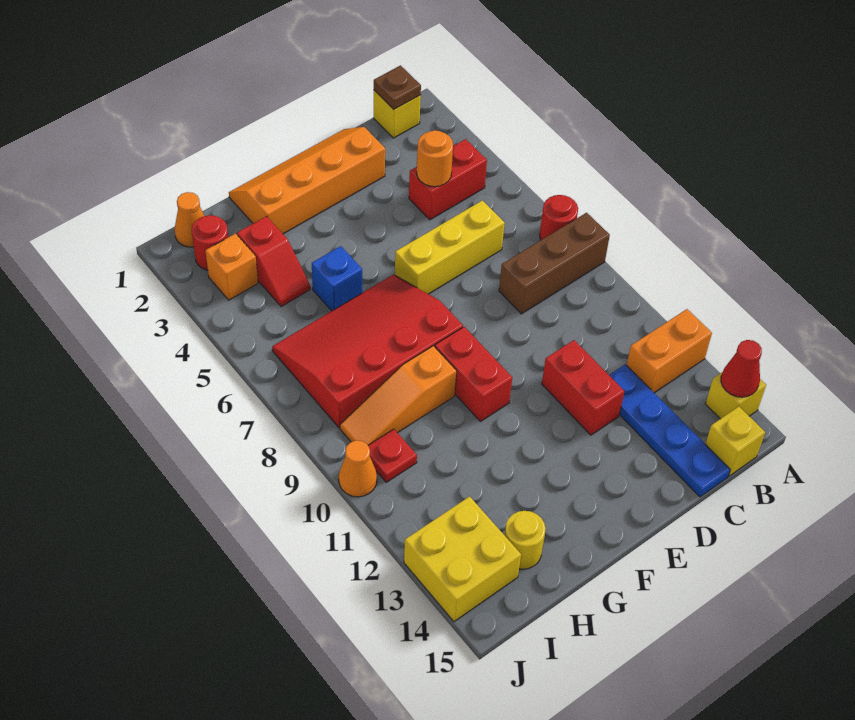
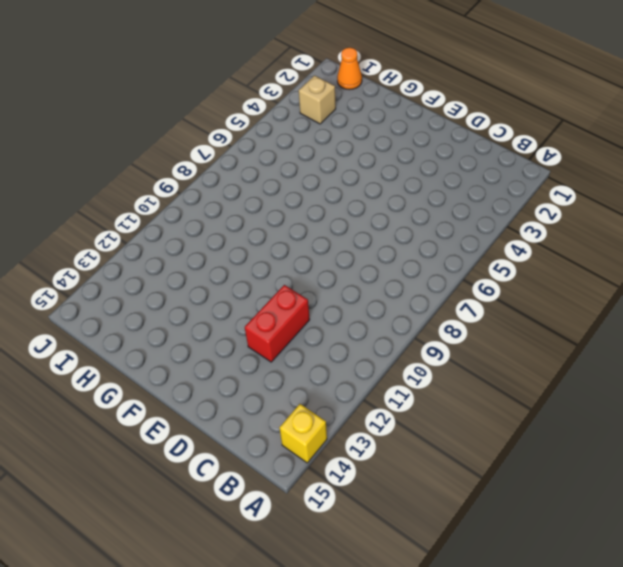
tan brick I3 level 1 -> orange brick I3 level 1
none -> red round brick A7 level 1
none -> brown brick A8:C8 level 1
none -> orange brick A12:B12 level 1

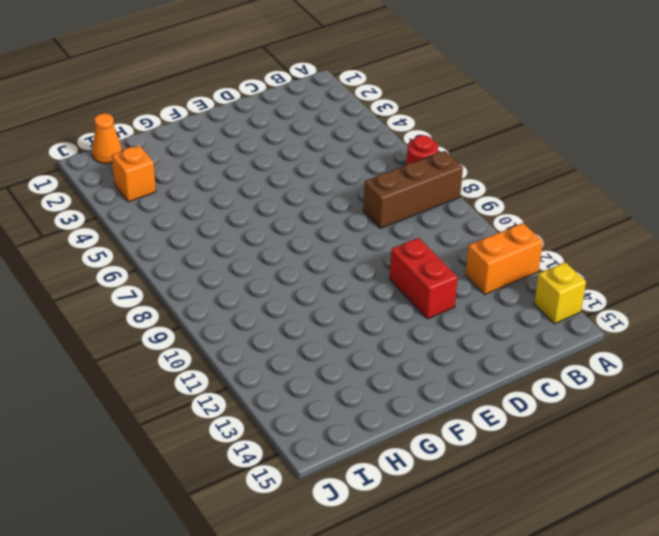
none -> yellow brick B1 level 1
none -> red brick B4:C4 level 1
none -> yellow brick B15 level 1

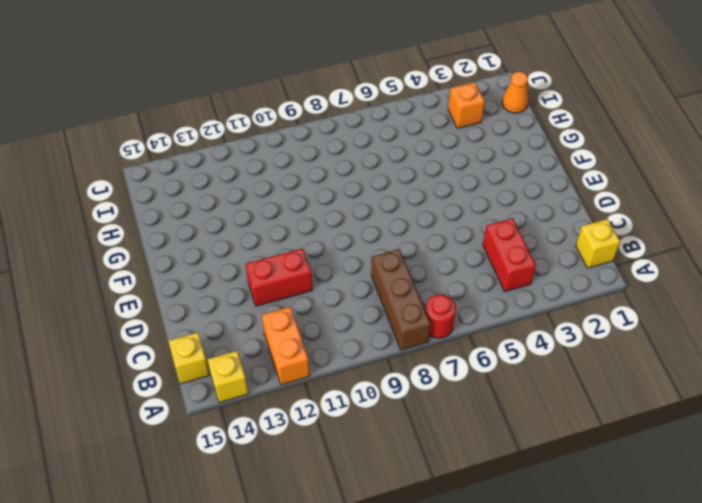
none -> yellow brick C6:E6 level 1
none -> blue plate C12:C15 level 1
none -> orange slope D1:G2 level 1 top 2

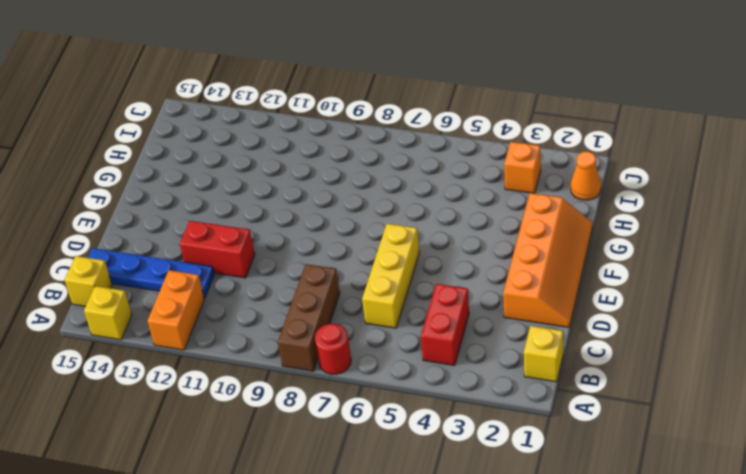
none -> red slope F6:I8 level 1 top 8
none -> red brick F9:F10 level 1
none -> blue brick G5 level 1

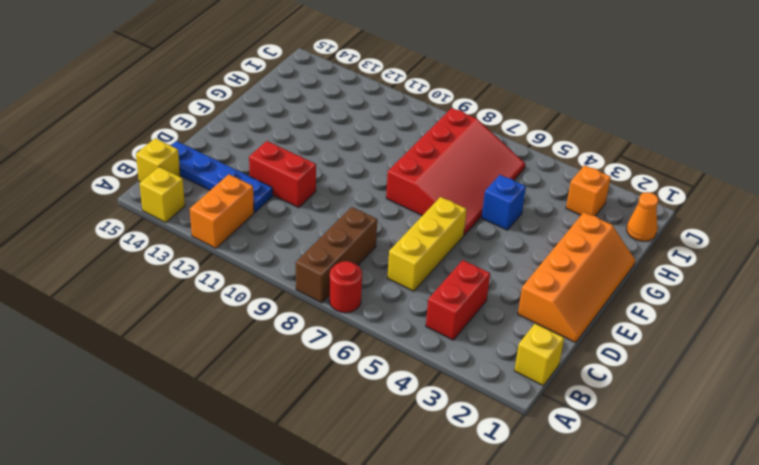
none -> red brick F9:F10 level 1
none -> orange slope G9:I9 level 1 top G
none -> red slope H3:H4 level 1 top 3

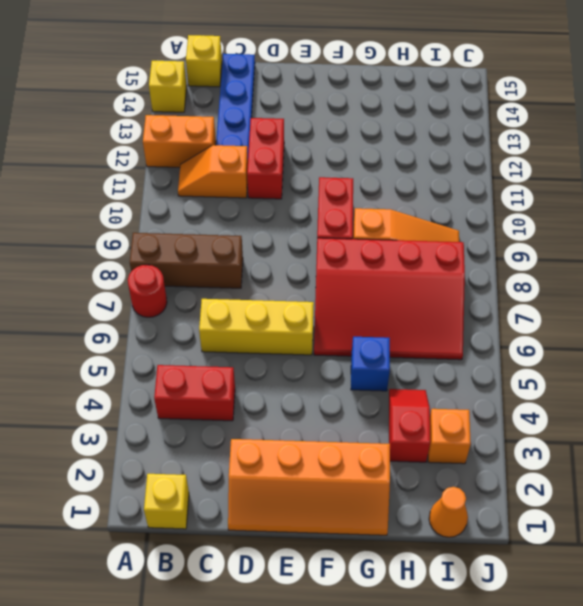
orange slope B11:C11 level 1 top C -> none
none -> yellow round brick H14 level 1
none -> red round brick I2 level 1
none -> red plate I10 level 1

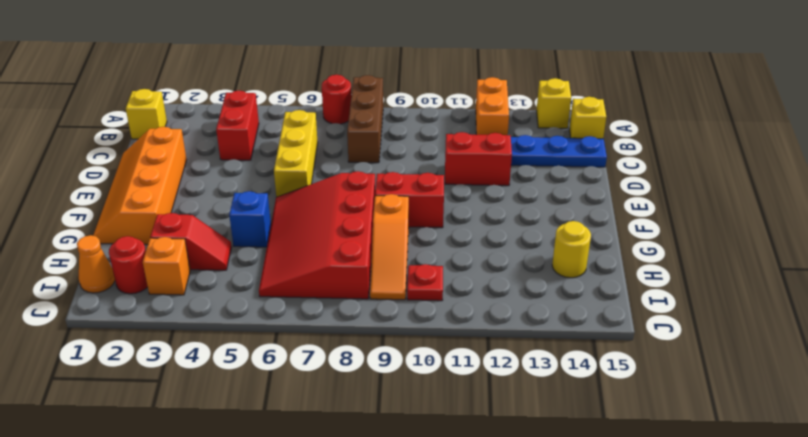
none -> yellow brick I13:J14 level 1
none -> orange cone J10 level 1
none -> red cone A14 level 2

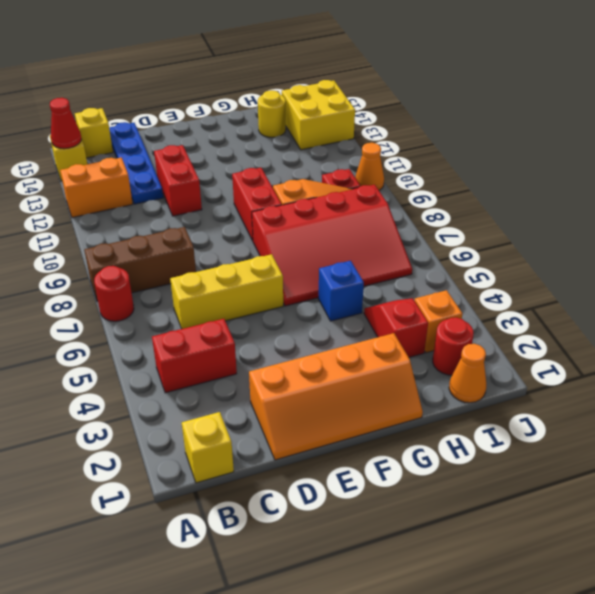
none -> brown plate B1 level 2
none -> orange round brick C4 level 2

